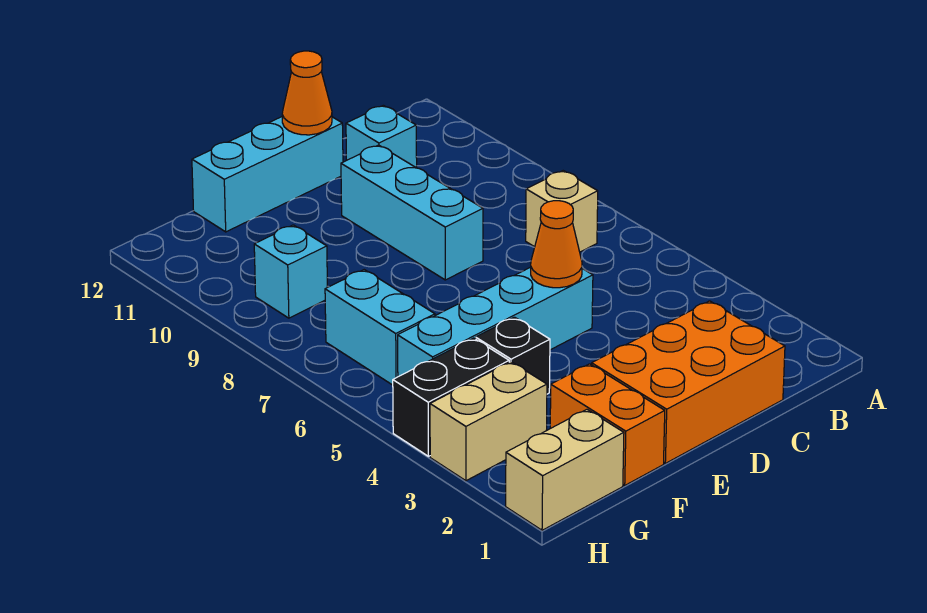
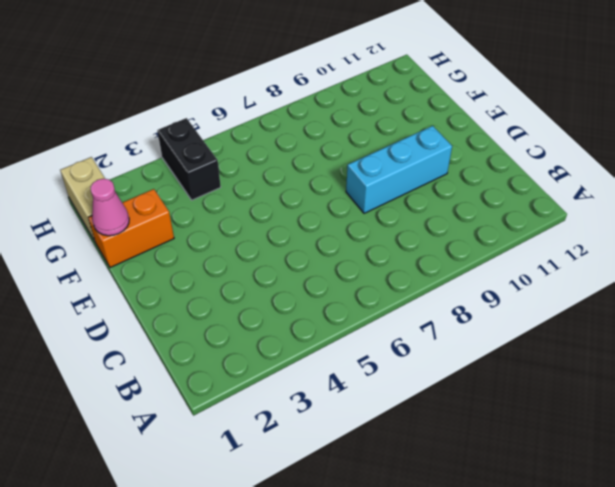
pink cone F1 level 2 -> none
none -> tan brick B7 level 1
none -> orange brick C1:E2 level 1
none -> cyan brick C11 level 1

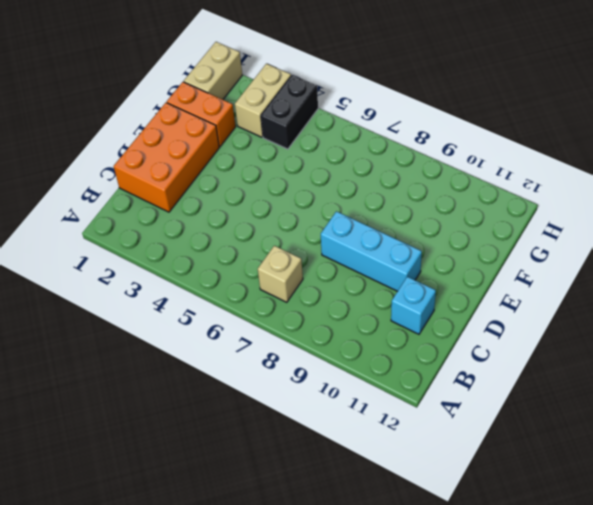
none -> cyan brick D5:G5 level 1
none -> cyan brick D12:F12 level 1
none -> black brick F4 level 1

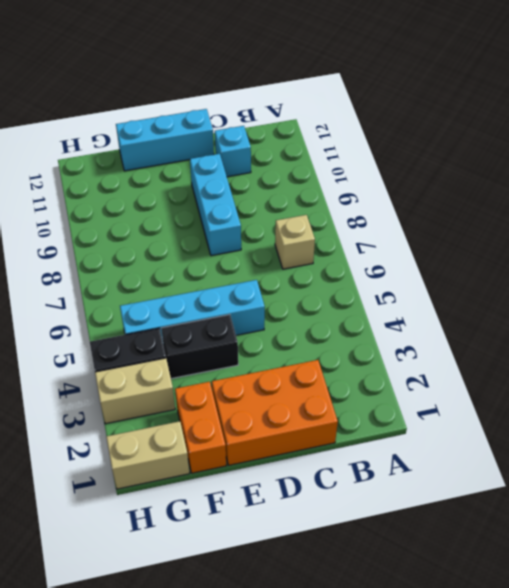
black brick E4:F4 level 1 -> black brick F4 level 1
none -> cyan brick G6:G7 level 1
none -> cyan brick G9 level 1
none -> orange cone D5 level 2

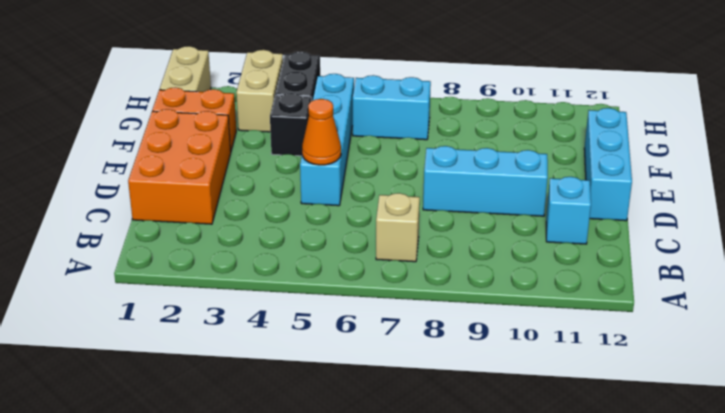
none -> cyan brick G9 level 1
none -> orange cone D12 level 2

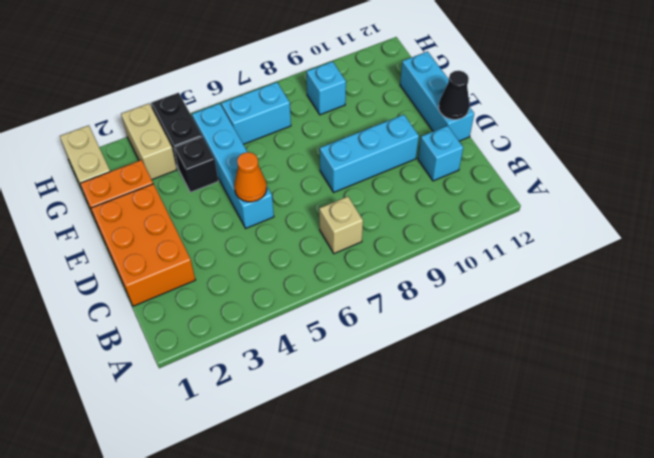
black cone D12 level 2 -> orange cone D12 level 2

